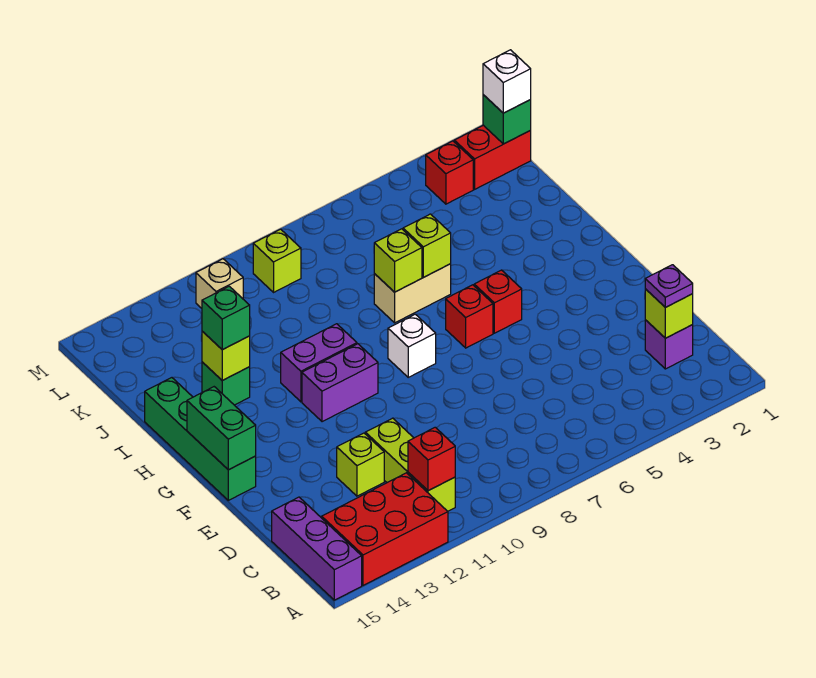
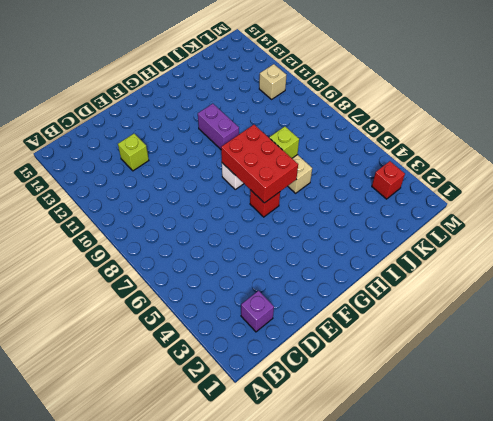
red brick G6:H8 level 2 -> red brick A12:B14 level 1
none -> purple brick A15:C15 level 1
none -> lime brick B11:D11 level 1
none -> green brick F15:I15 level 1

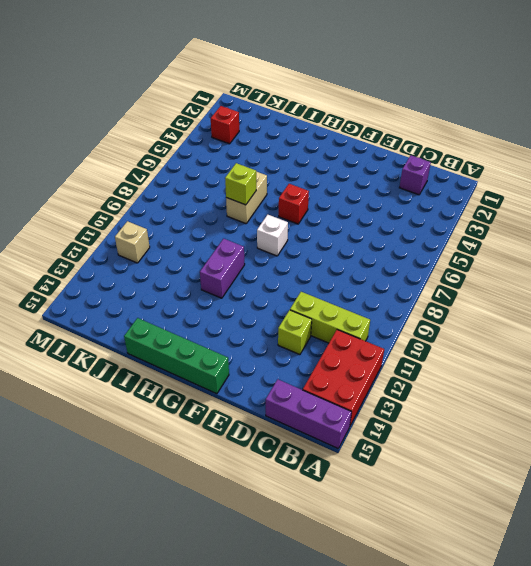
none -> red brick G5 level 1
none -> purple brick G10:G11 level 1
none -> green brick I13 level 1

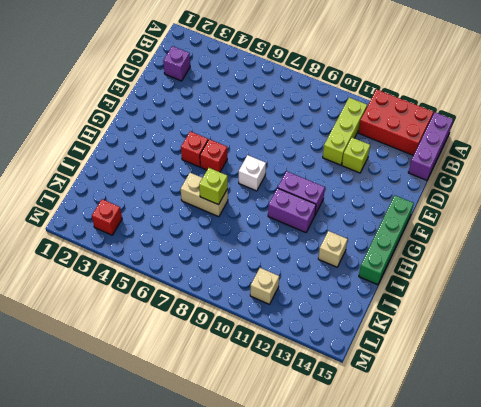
tan brick I13 level 1 -> green brick I13 level 1
none -> red brick L1:L2 level 1
none -> lime brick L9 level 1
none -> red brick B11 level 2

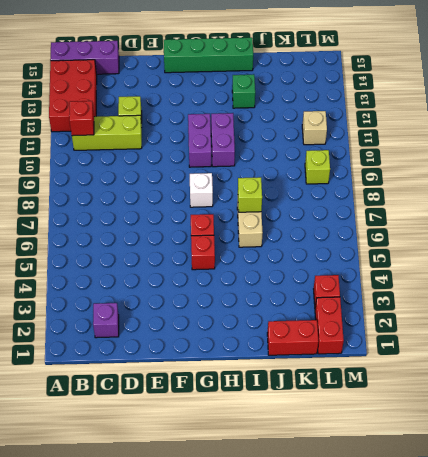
red brick J1:K1 level 1 -> none
none -> lime brick C2 level 2
none -> green brick F15:G15 level 2
none -> lime brick I6 level 2

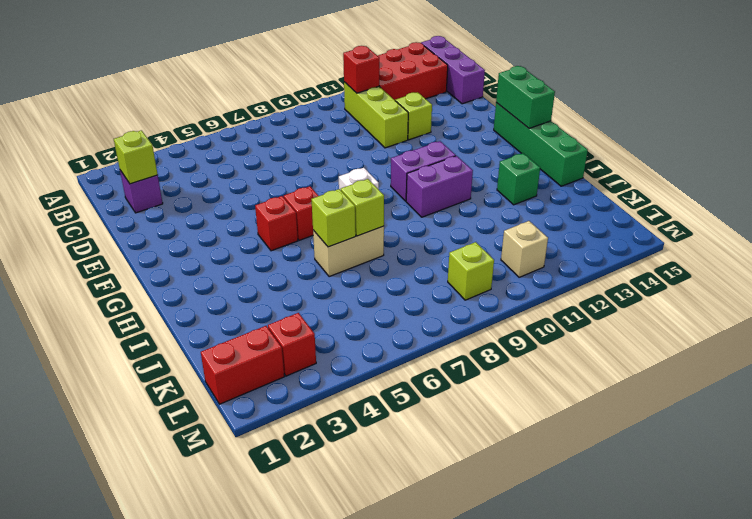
none -> lime brick I13 level 2
none -> green brick L1 level 2
none -> purple plate C2 level 3

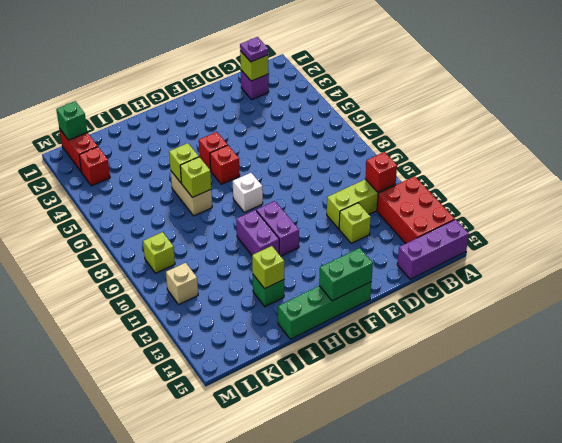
none -> green brick I13 level 3
none -> white brick L1 level 3

